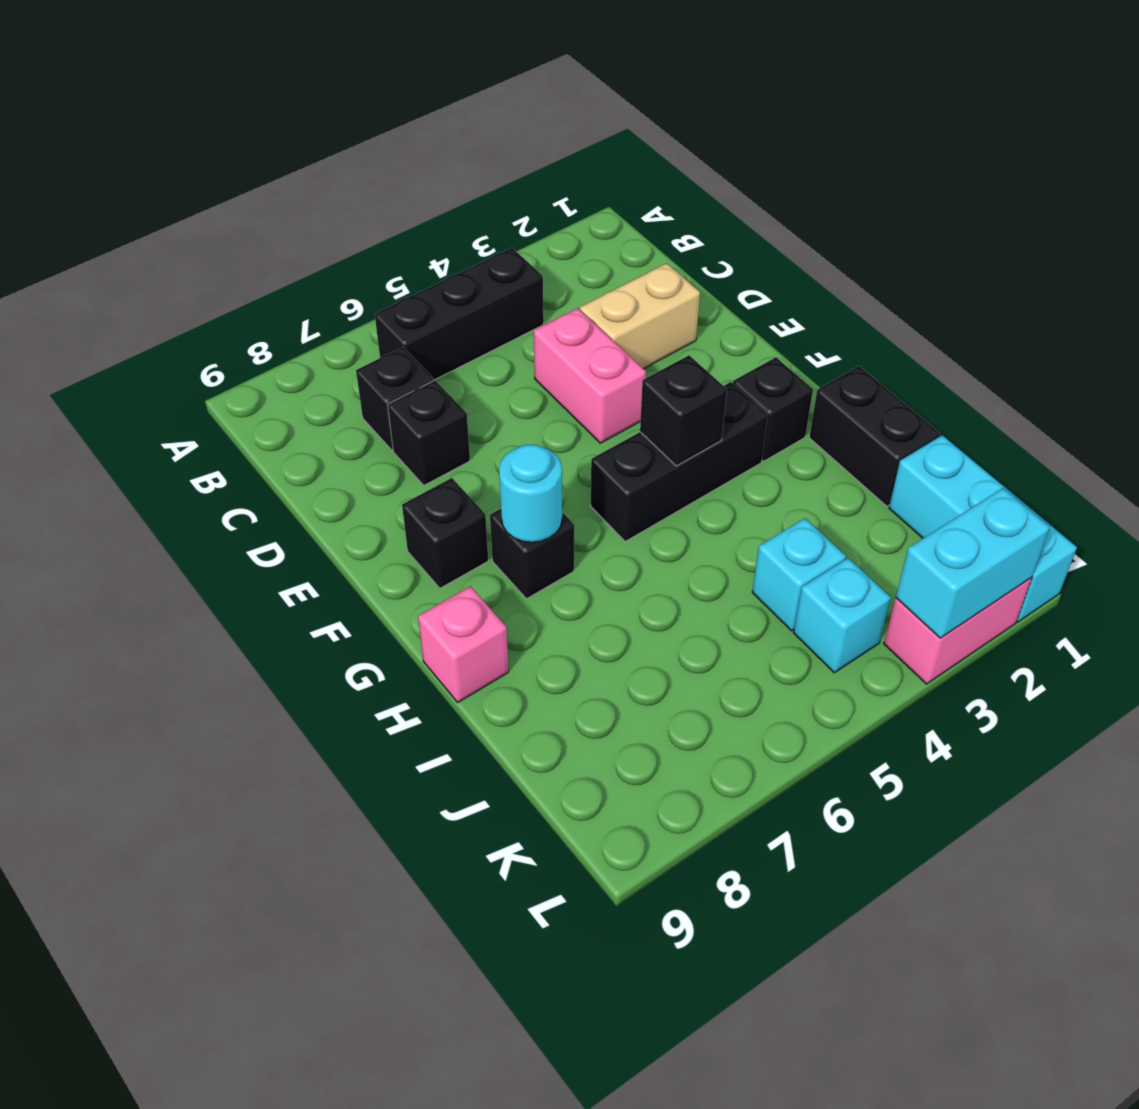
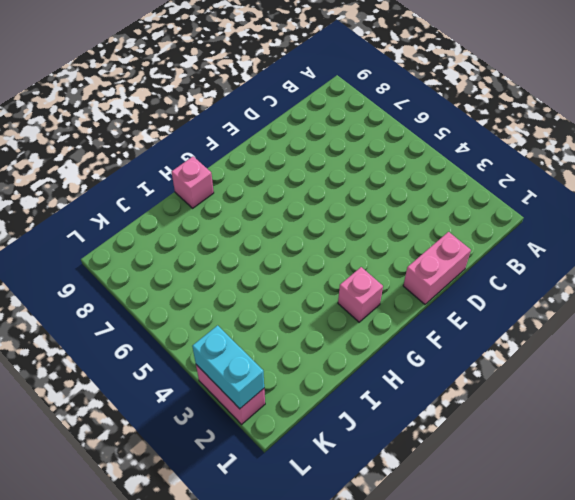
pink brick D1:E1 level 1 -> pink brick D4:E4 level 1
pink brick G2 level 1 -> black brick G2 level 1
none -> black brick B4:B6 level 1
none -> black brick C7 level 1
none -> tan brick D2:D3 level 1

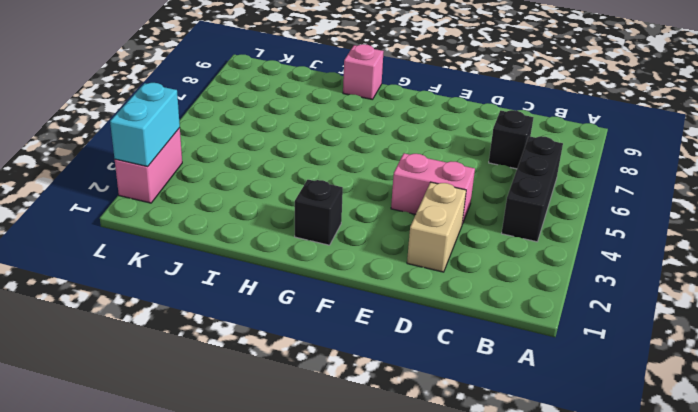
none -> black brick D7 level 1
none -> black brick F8 level 1
none -> black brick G3:G5 level 1

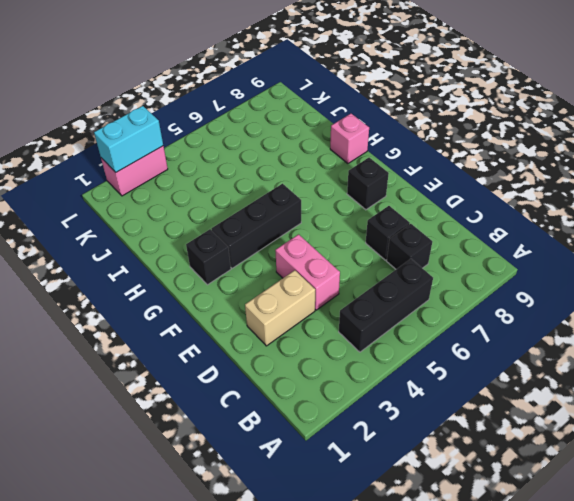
none -> black brick G7 level 1
none -> black brick H1:I1 level 1
none -> cyan brick J1:L1 level 1

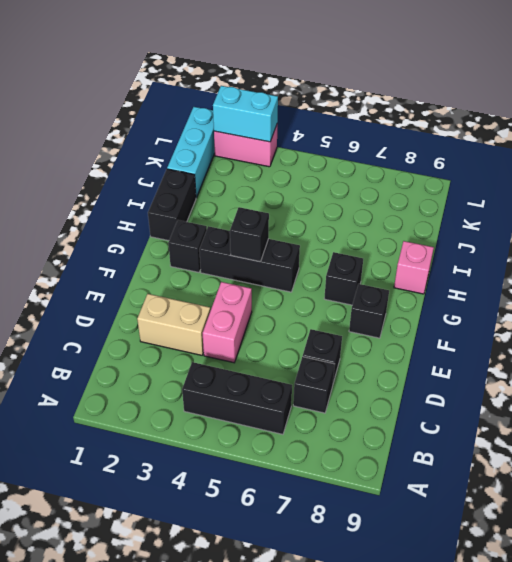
none -> cyan brick J4 level 1
none -> cyan brick K4 level 1
none -> cyan round brick G7 level 2

